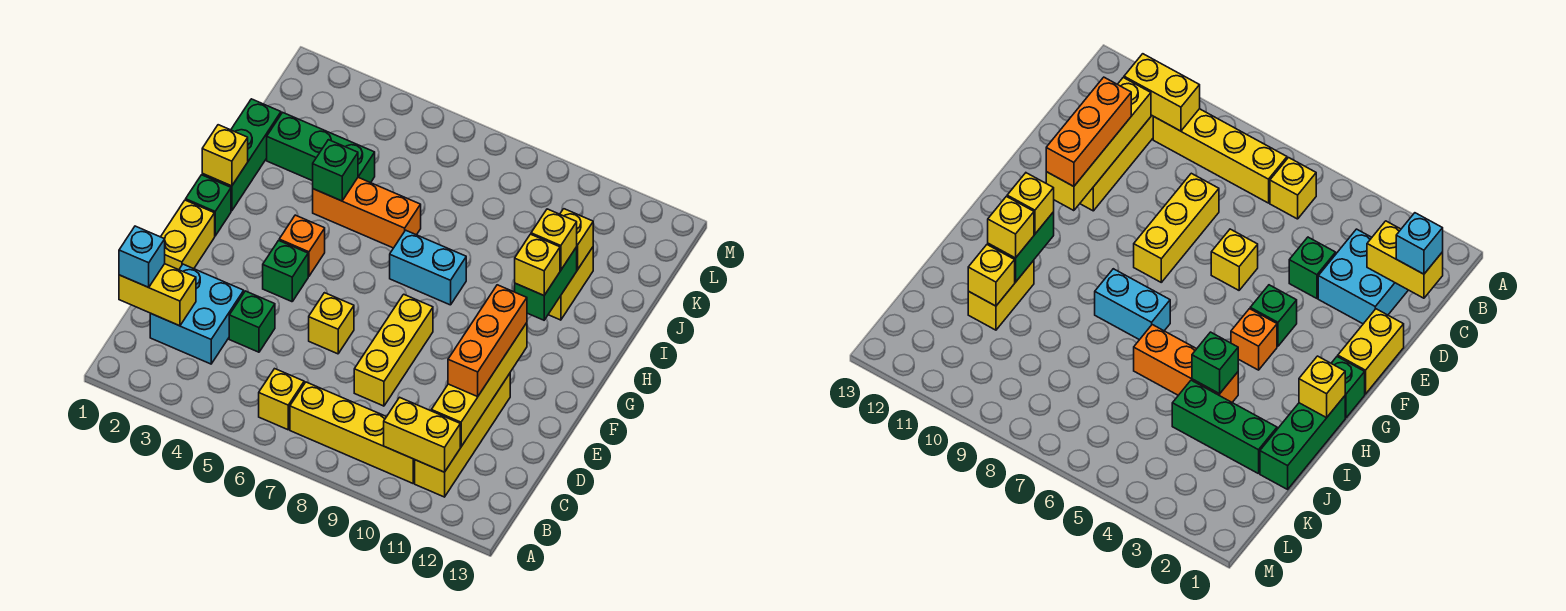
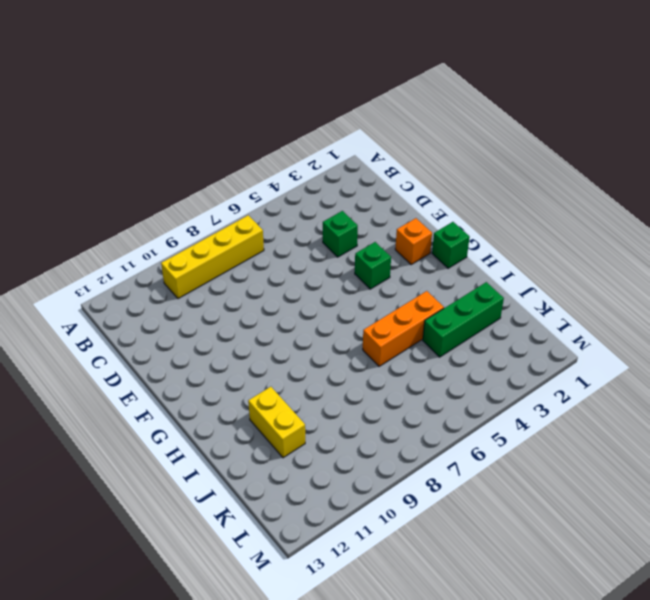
orange brick F2 level 1 -> orange brick G4 level 1
none -> yellow brick B6 level 1
none -> yellow brick B11:E11 level 1
none -> cyan brick C2:D3 level 1

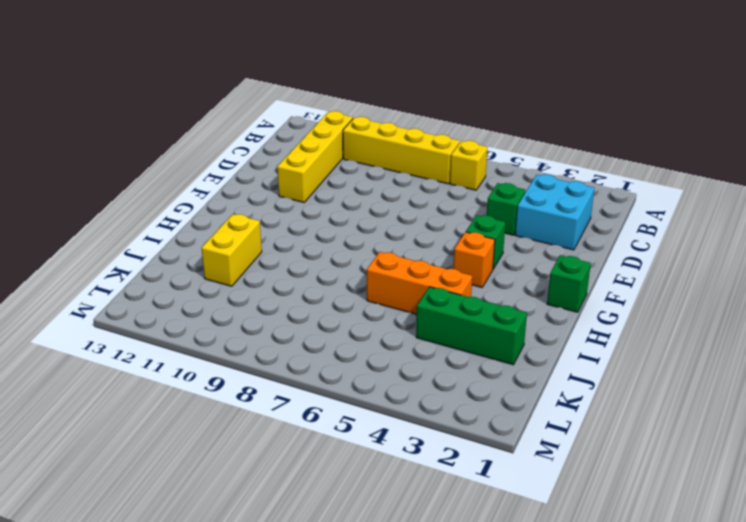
none -> yellow brick D8:F8 level 1
none -> yellow brick E1:F1 level 1
none -> yellow brick E6 level 1

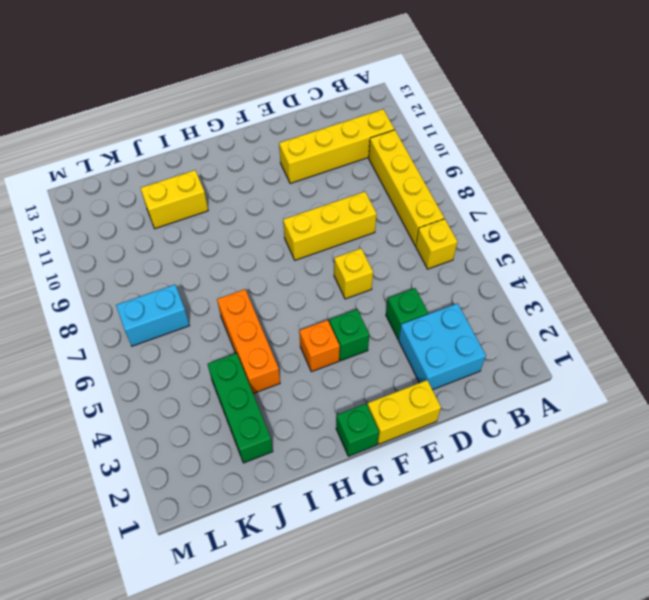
cyan brick K7:L7 level 1 -> cyan brick H7:H8 level 1
none -> green brick H1:J1 level 1
none -> yellow brick B10:B11 level 2
none -> yellow brick C1:C2 level 2

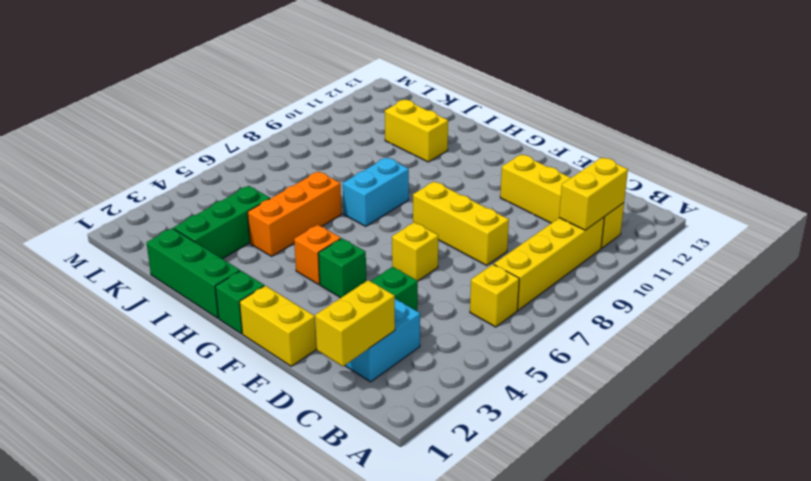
none -> yellow brick C11:F11 level 2
none -> yellow brick H1 level 2
none -> green brick H11:I11 level 2

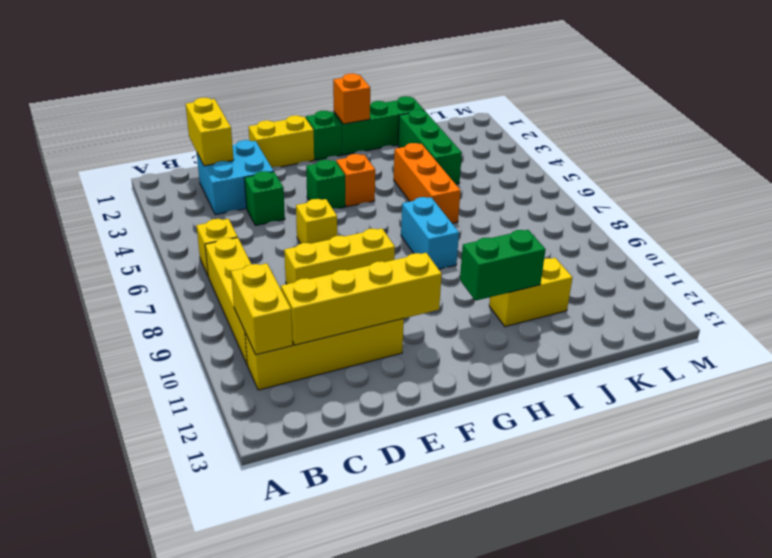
orange brick H1 level 2 -> yellow brick H1 level 2
none -> green brick I4 level 2
none -> yellow brick J11 level 2
none -> cyan brick C1 level 3

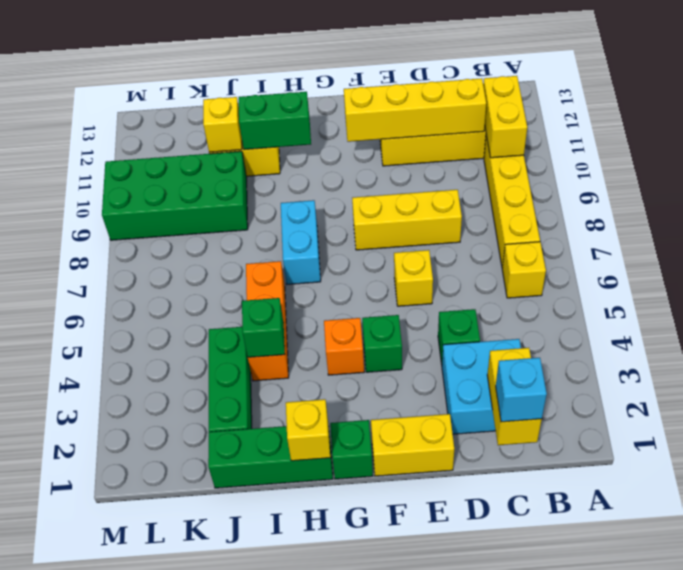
green brick J9:M10 level 1 -> none
none -> orange brick D11:F11 level 3
none -> yellow brick H11 level 3
none -> yellow brick I11 level 3

